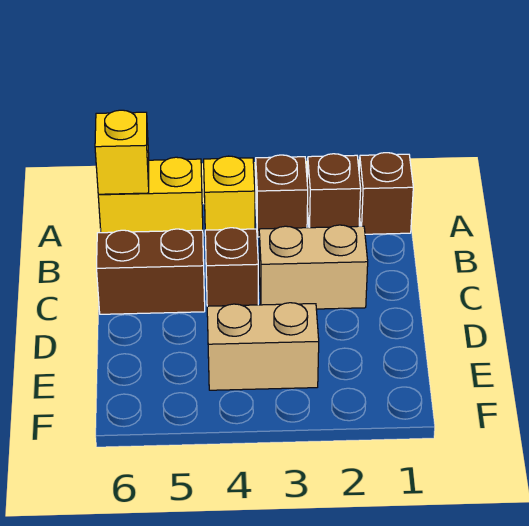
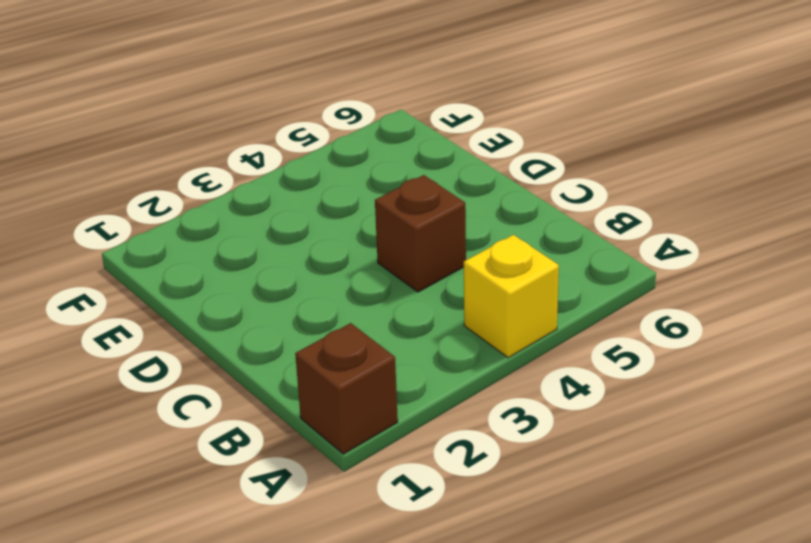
none -> brown brick A2 level 1
none -> brown brick A3 level 1

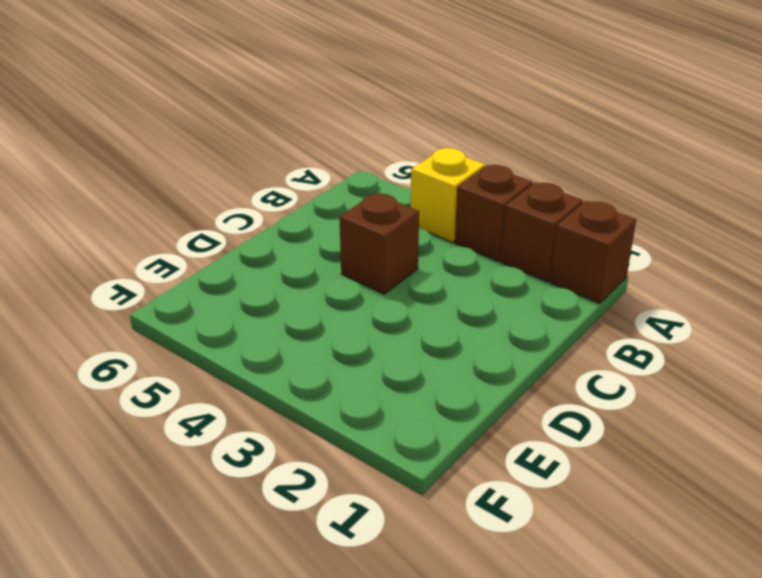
none -> yellow brick A5:A6 level 1
none -> tan brick C2:C3 level 1

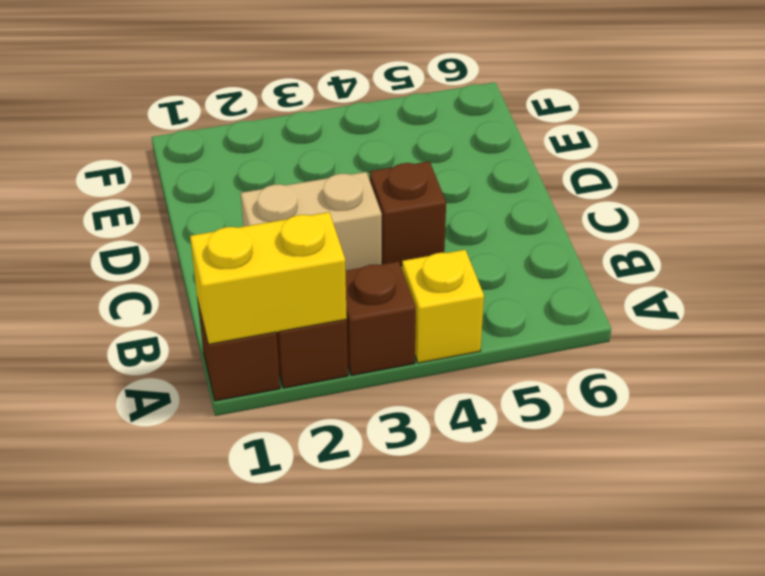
yellow brick A1:A2 level 2 -> yellow brick A5:A6 level 1
none -> brown brick C5:C6 level 1
none -> tan brick E3:E4 level 1

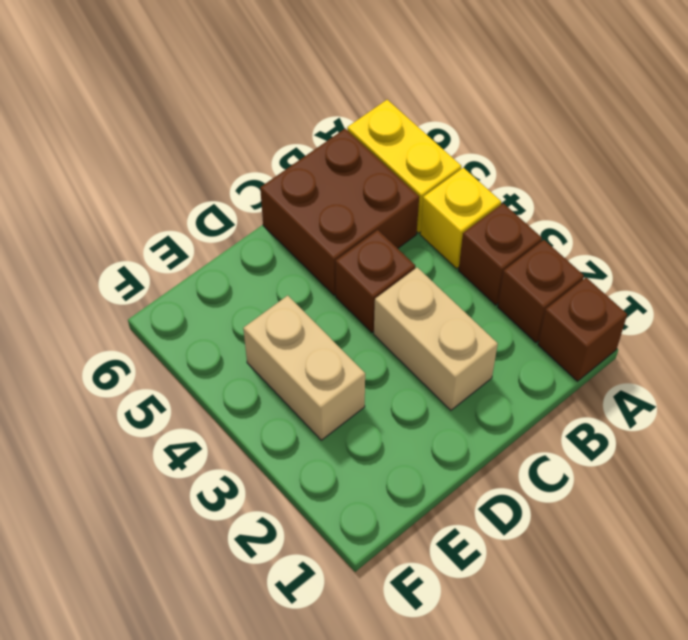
brown brick B5:C6 level 1 -> brown brick C5:C6 level 1
none -> yellow brick A6 level 2

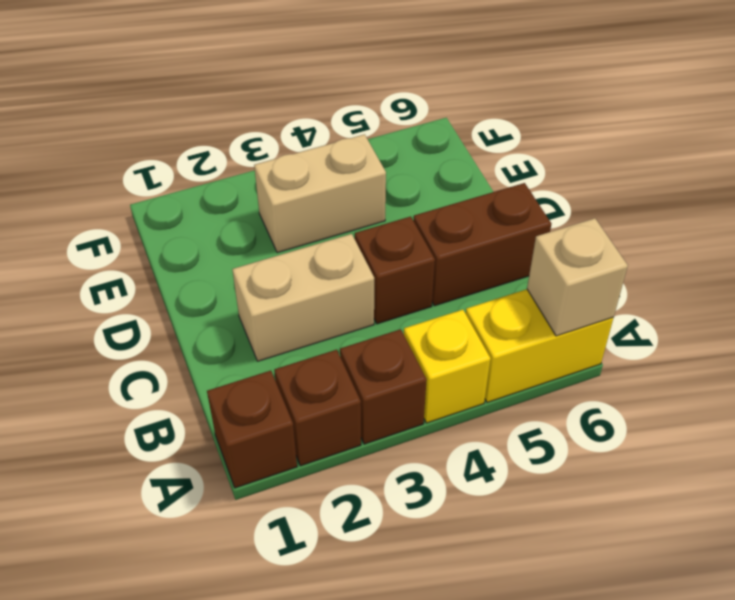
tan brick A6 level 2 -> yellow brick A6 level 2

